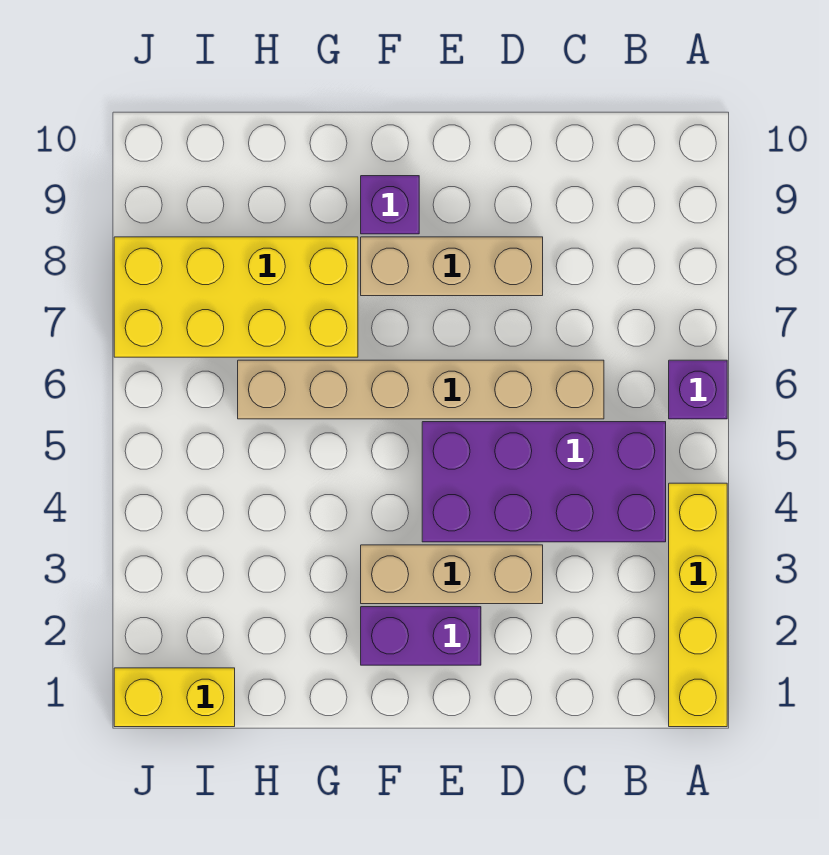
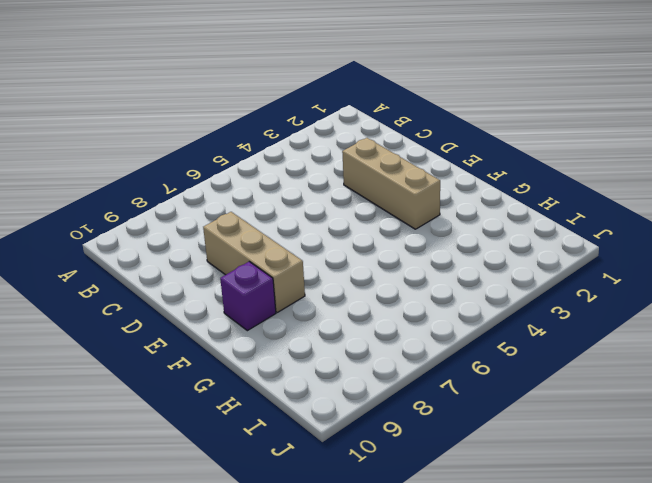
none -> yellow brick A1:A4 level 1
none -> purple brick A6 level 1

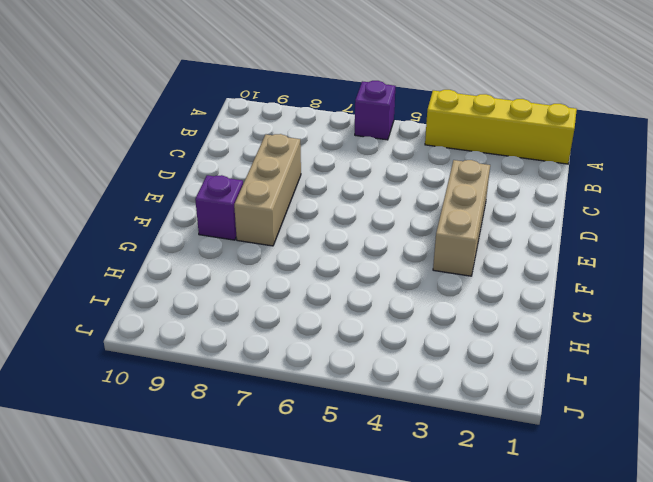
none -> purple brick B4:E5 level 1
none -> tan brick C6:H6 level 1

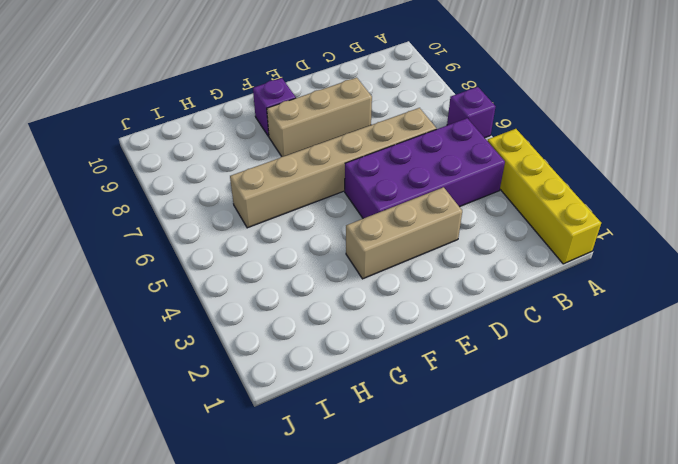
none -> purple brick E2:F2 level 1
none -> yellow brick G7:J8 level 1

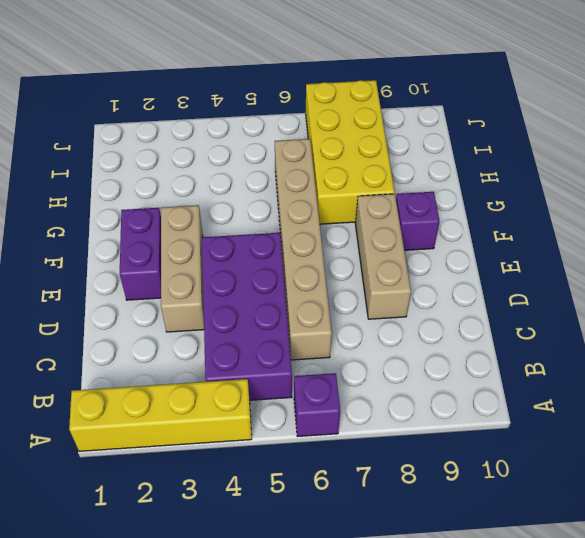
none -> yellow brick I1:J1 level 1

